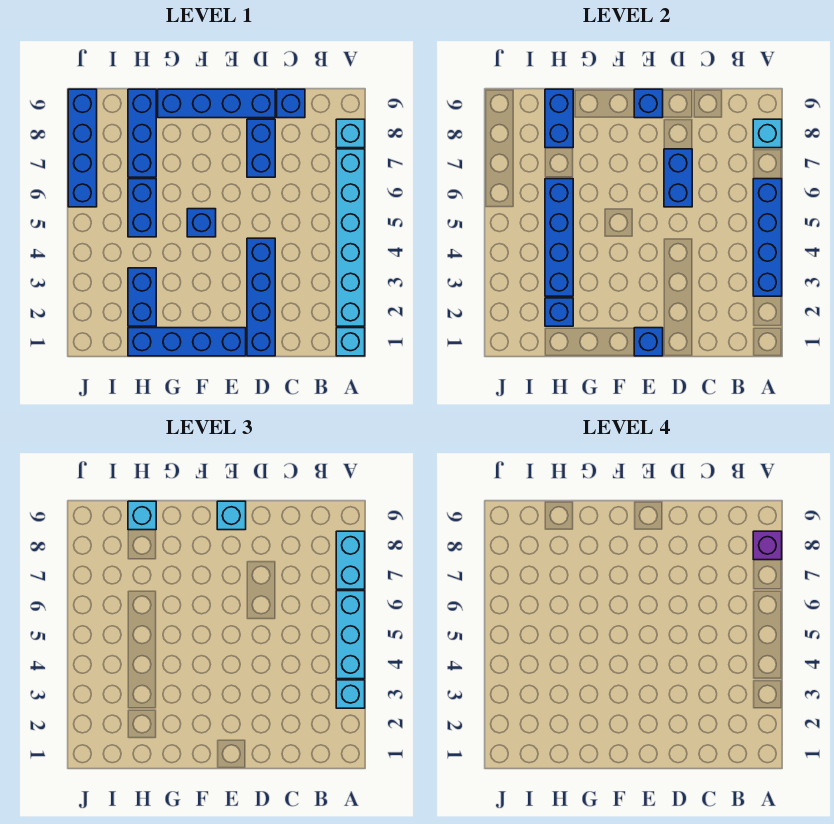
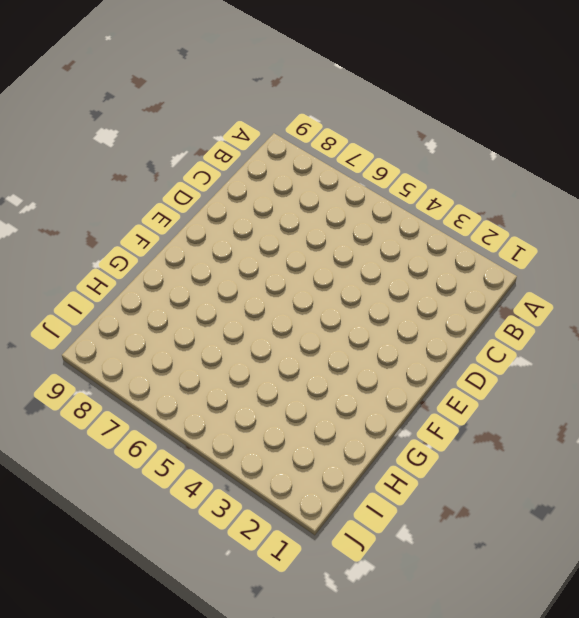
none -> cyan brick A1 level 1
none -> cyan brick A2:A7 level 1
none -> cyan brick A8 level 1

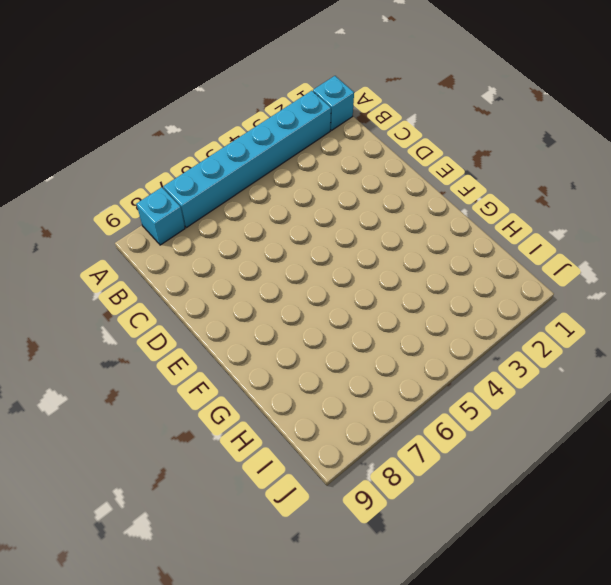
none -> blue brick C9 level 1
none -> blue brick D1:D4 level 1
none -> blue brick D7:D8 level 1

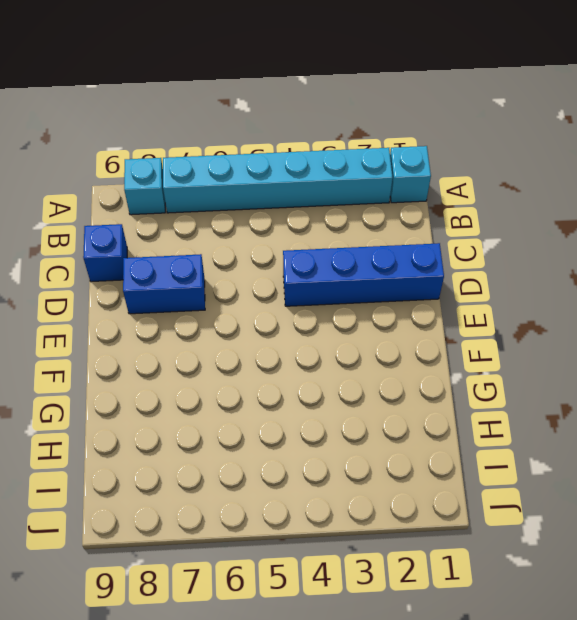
none -> blue brick D9:G9 level 1
none -> blue brick E1:H1 level 1
none -> blue brick F5 level 1

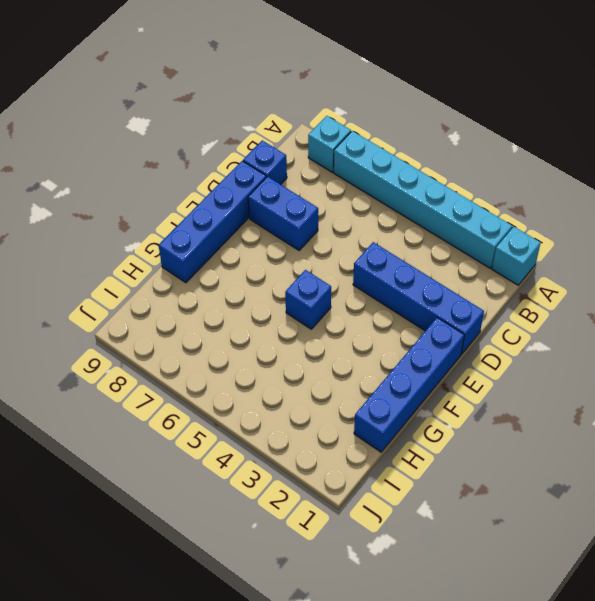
none -> blue brick H2:H3 level 1
none -> blue brick H5:H6 level 1
none -> blue brick H7:H9 level 1

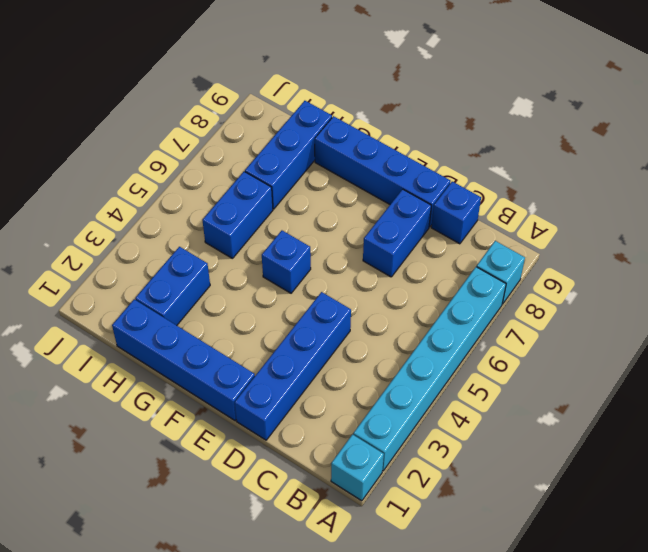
none -> blue brick J6:J9 level 1
none -> blue brick A3:A6 level 2
none -> cyan brick A8 level 2

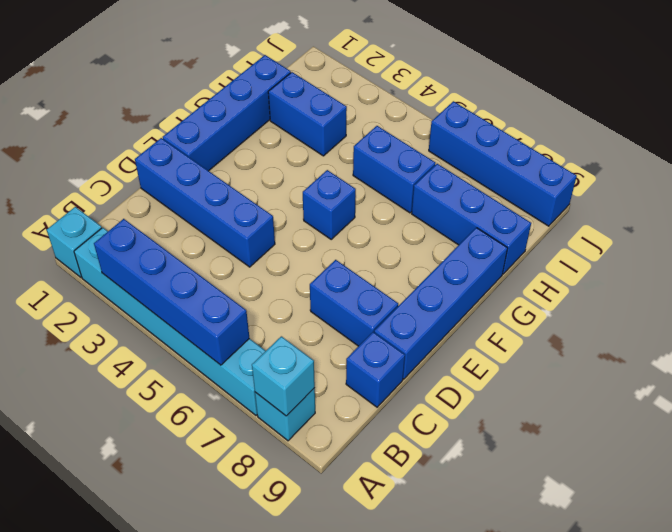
none -> blue brick D6:D7 level 2
none -> blue brick E1 level 2
none -> blue brick E9 level 2

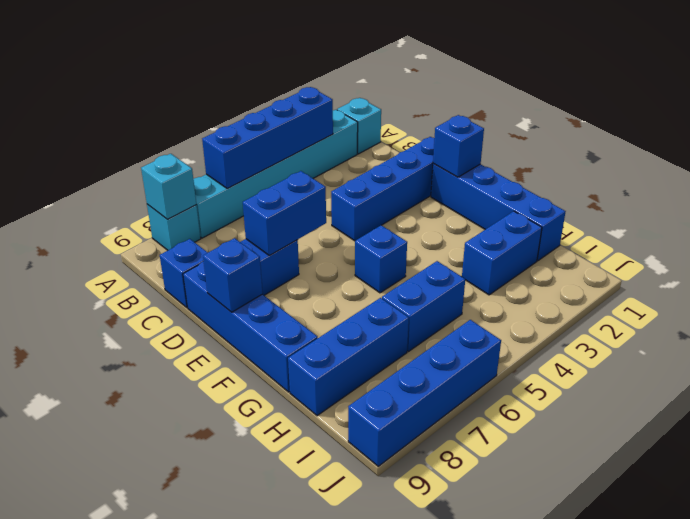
none -> blue brick H2 level 2
none -> blue brick H3:H6 level 2
none -> blue brick H8:H9 level 2

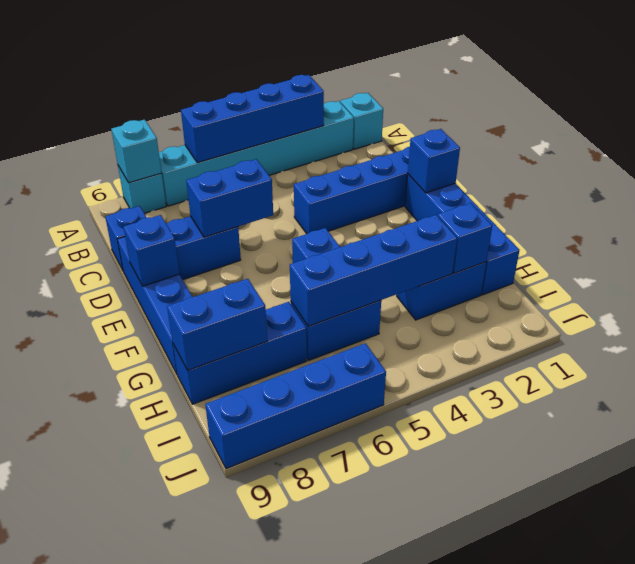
none -> cyan brick A3 level 3
none -> cyan brick A4:A6 level 3
none -> cyan brick A7:A8 level 3

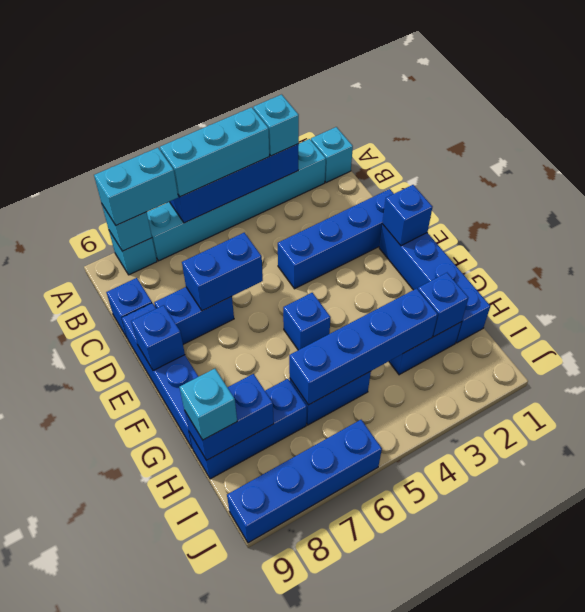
none -> cyan brick E9 level 3
none -> purple brick A8 level 4

